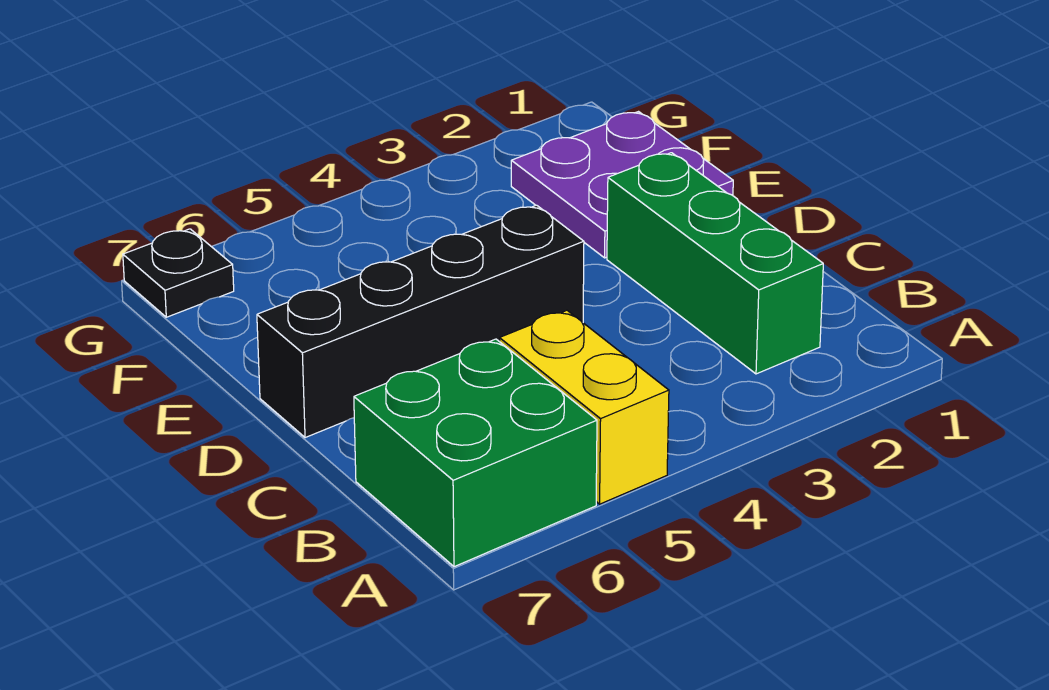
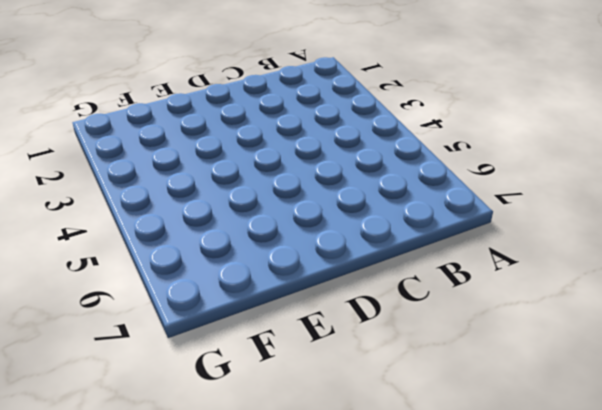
none -> yellow brick A5:B5 level 1
none -> green brick A6:B7 level 1

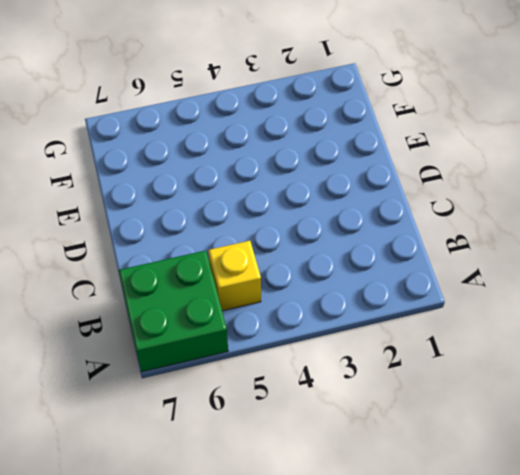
yellow brick B5 level 1 -> yellow brick A5:B5 level 1
none -> green brick B2:D2 level 1
none -> black brick D4:D7 level 1

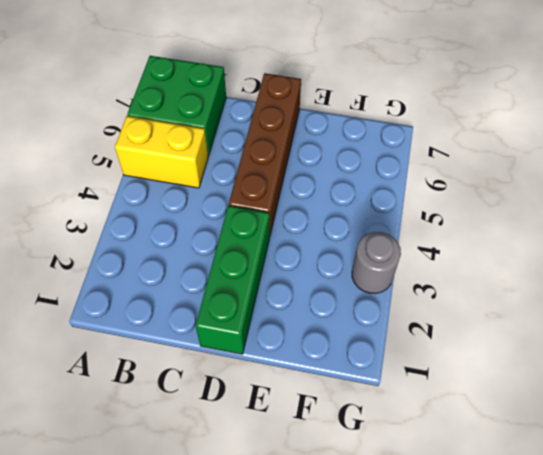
green brick D1:D3 level 1 -> green brick B2:D2 level 1
brown brick D4:D7 level 1 -> black brick D4:D7 level 1
grey round brick G3 level 1 -> none
none -> purple plate E1:F2 level 1
none -> black plate G7 level 1

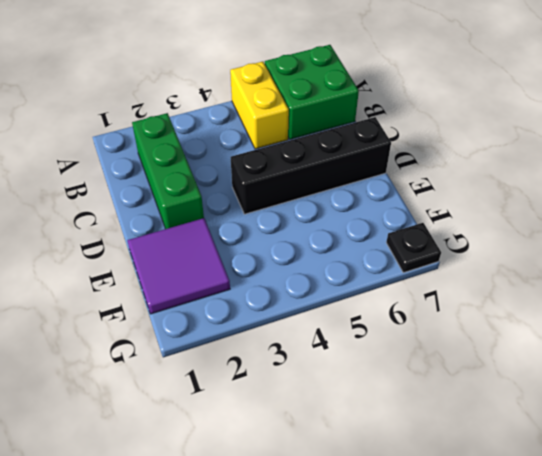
purple tile E1:F2 level 1 -> purple plate E1:F2 level 1

